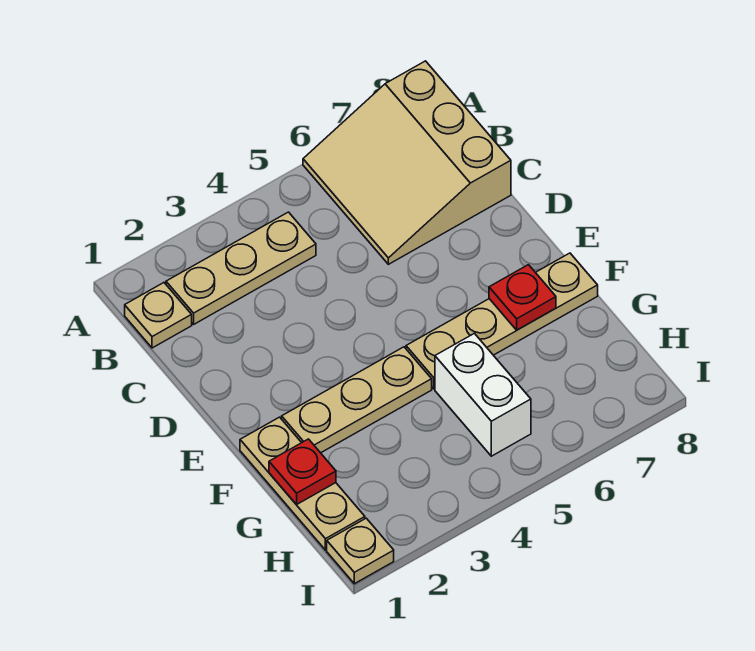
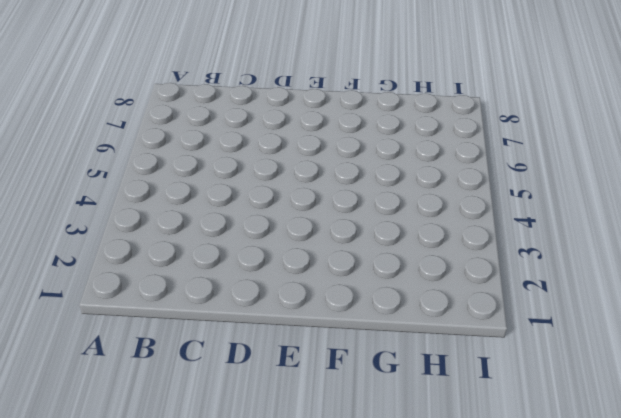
none -> tan slope A6:C8 level 1 top 8
none -> tan plate B1 level 1

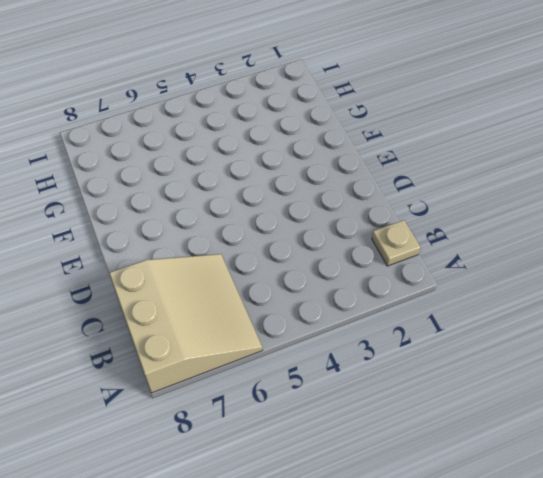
none -> tan plate B2:B4 level 1
none -> tan plate F1:H1 level 1

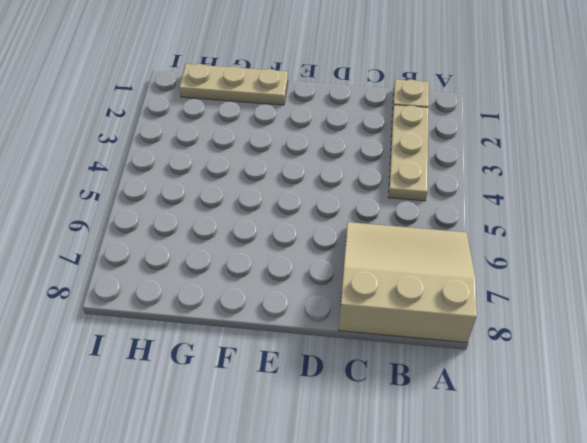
none -> tan plate F2:F4 level 1
none -> tan plate F5:F8 level 1

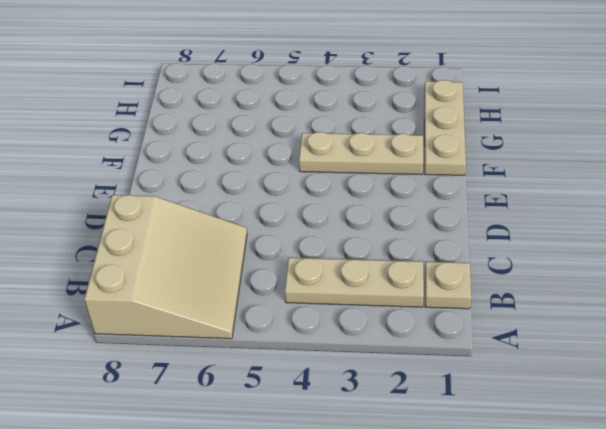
none -> tan plate F5:F8 level 1
none -> white brick G5:H5 level 1

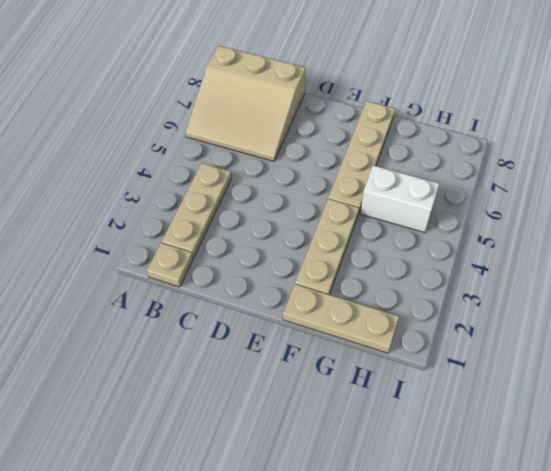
none -> tan plate I1 level 1
none -> red plate F7 level 2

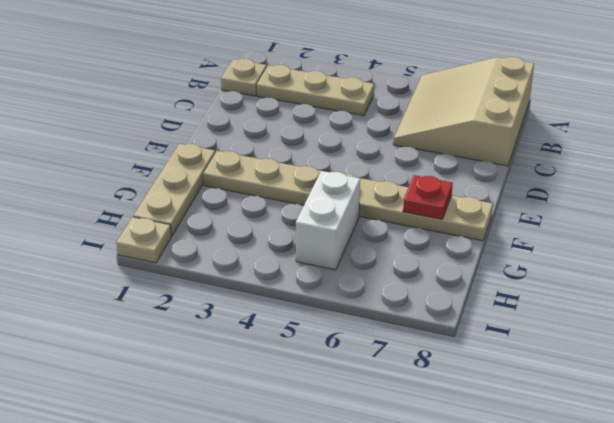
none -> red plate G1 level 2

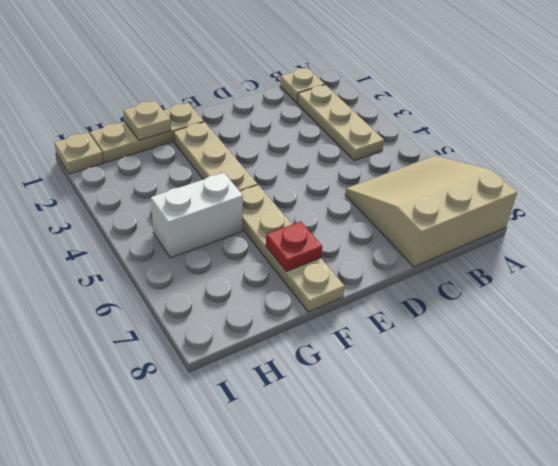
tan plate G1 level 2 -> red plate G1 level 2

